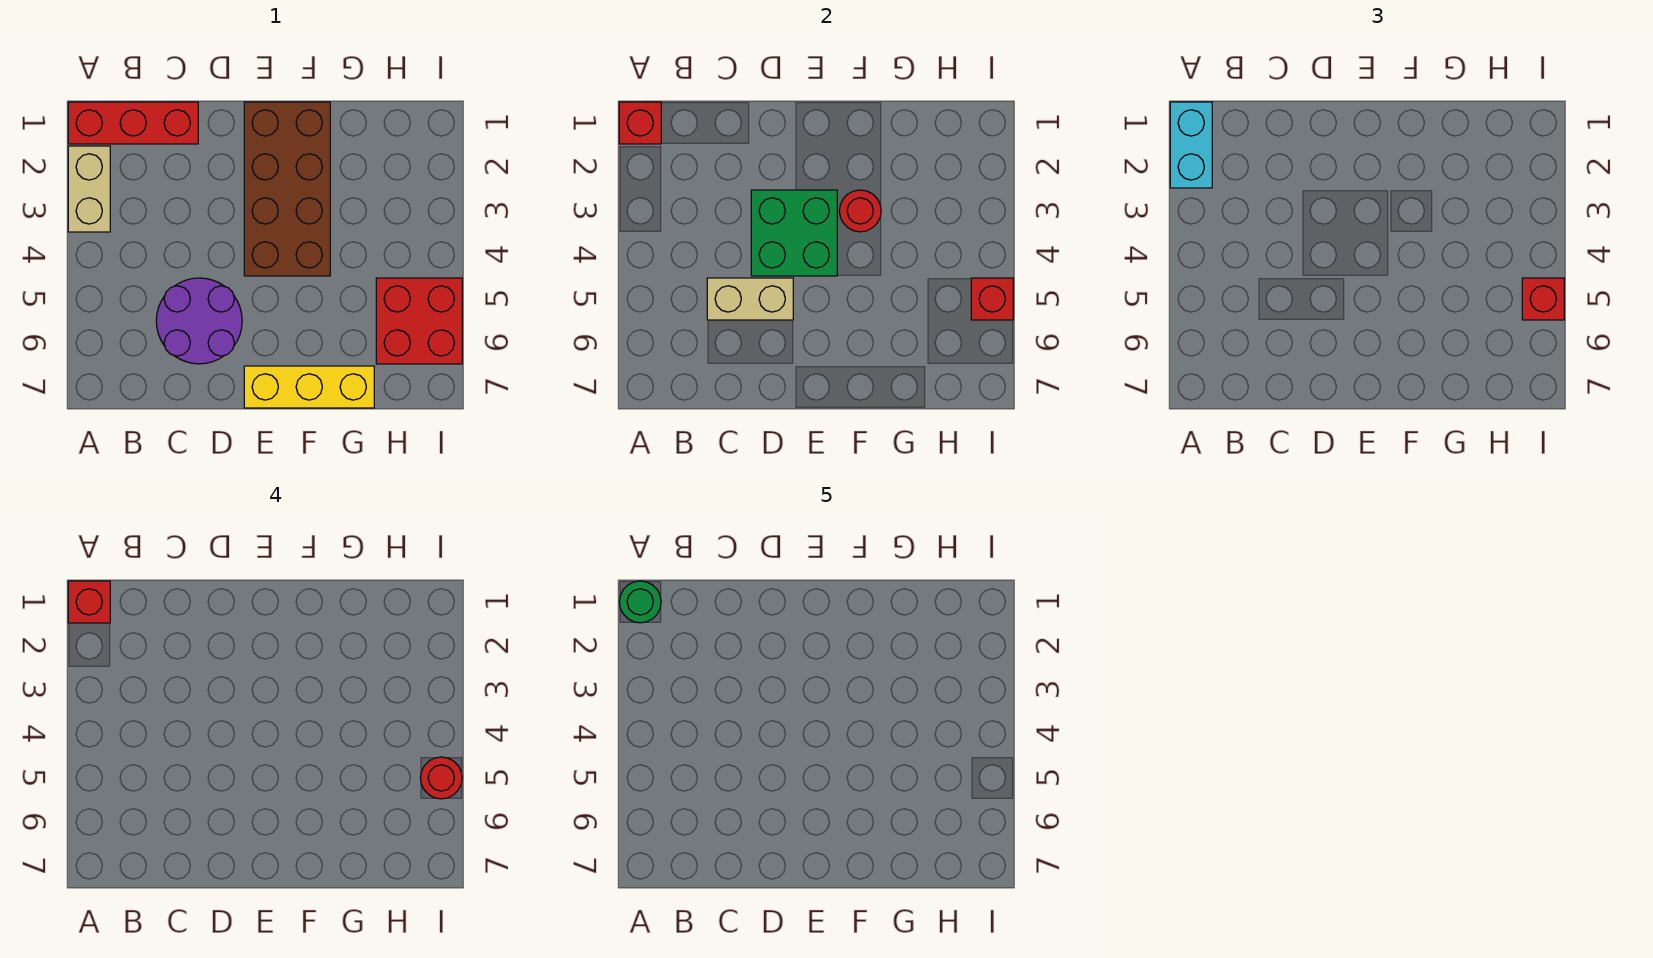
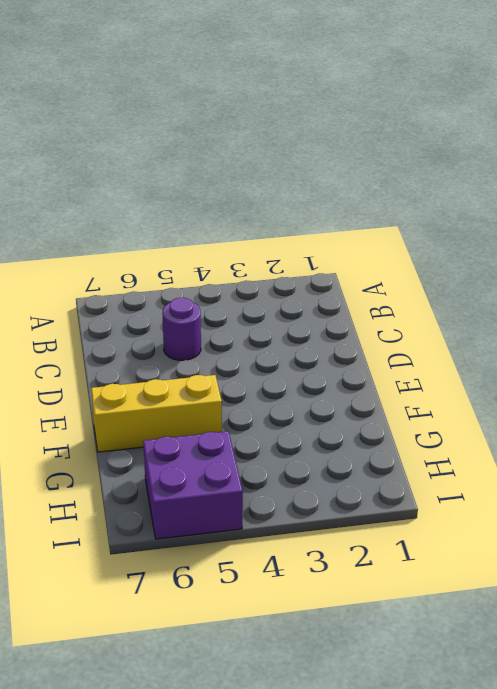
purple round brick C5 level 1 -> purple round brick C5:D6 level 1
yellow brick F5:F7 level 1 -> yellow brick E7:G7 level 1
purple brick H5:I6 level 1 -> red brick H5:I6 level 1
none -> red brick A1:C1 level 1
none -> tan brick A2:A3 level 1
none -> brown brick E1:F4 level 1

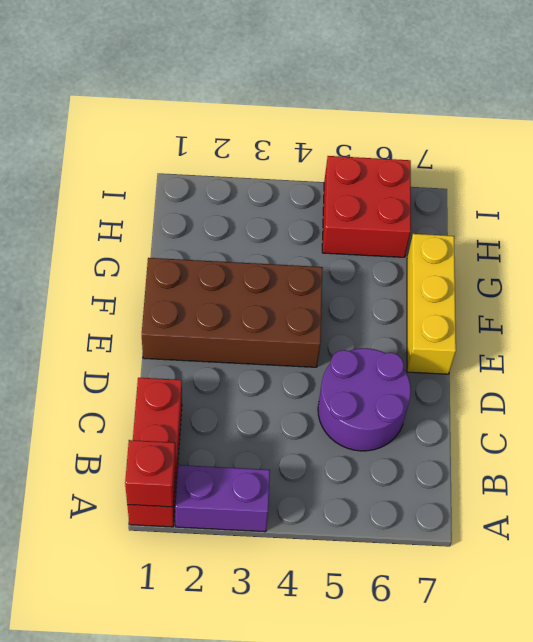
purple brick A2:A3 level 1 -> tan brick A2:A3 level 1
none -> tan brick C5:D5 level 2
none -> green brick D3:E4 level 2
none -> red round brick F3 level 2

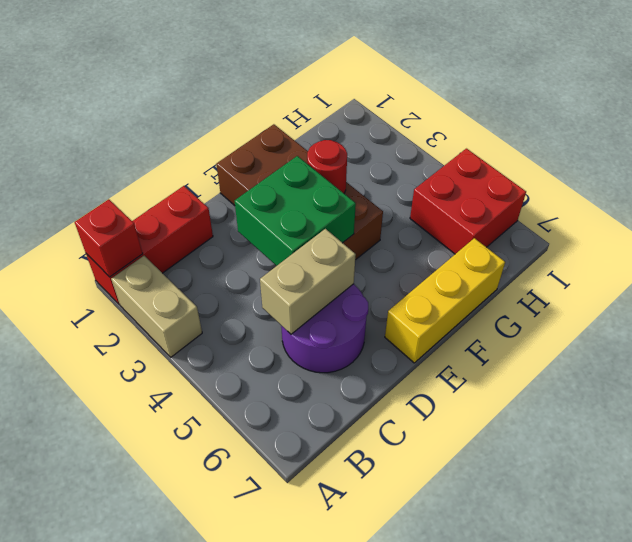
none -> red brick I5 level 2
none -> cyan brick A1:A2 level 3
none -> red brick I5 level 3

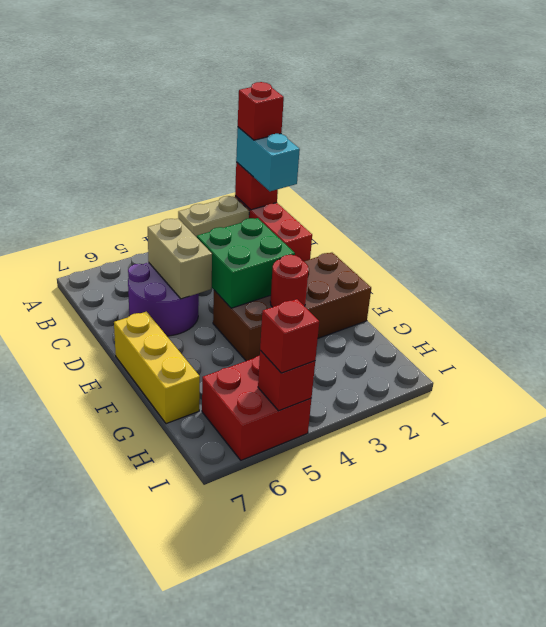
cyan brick A1:B1 level 3 -> cyan brick A1:A2 level 3
none -> red round brick I5 level 4
none -> green round brick A1 level 5

